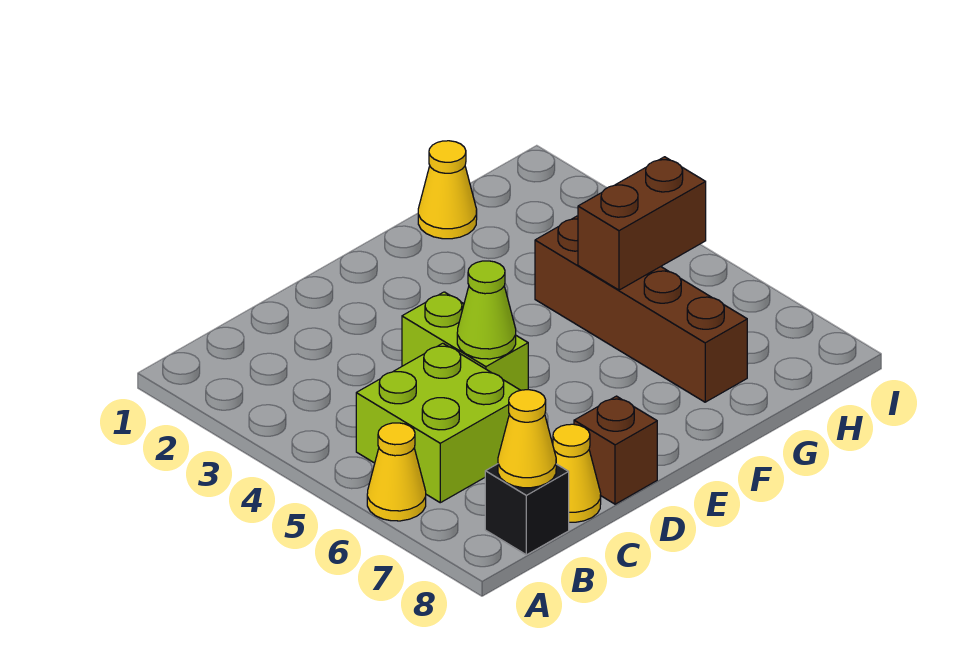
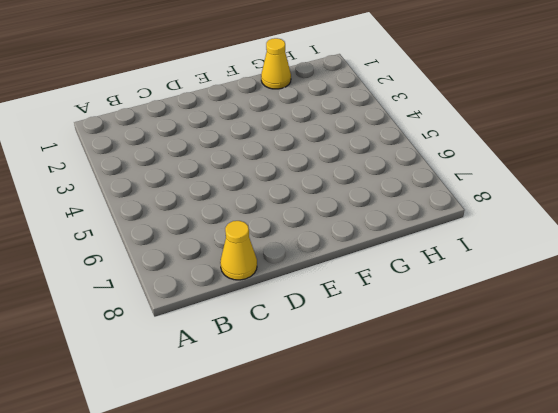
none -> yellow cone A6 level 1
none -> lime brick B5:C6 level 1

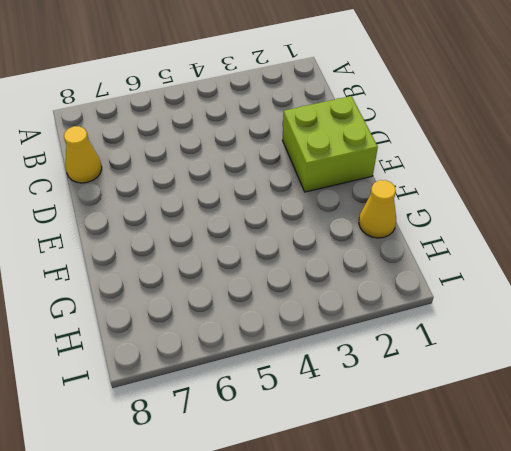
lime brick D1:E2 level 1 -> lime brick B5:C6 level 1
none -> yellow cone A6 level 1
none -> black brick B8 level 1

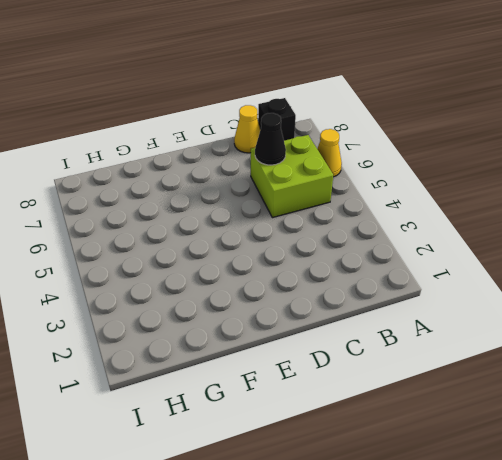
black cone C6 level 2 -> none
none -> lime brick D4:D5 level 1
none -> brown brick D8 level 1

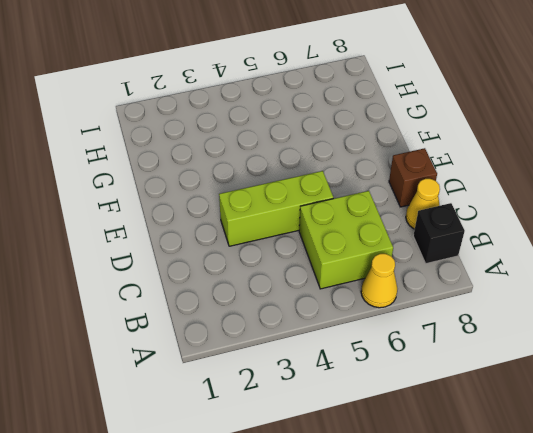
lime brick D3:D5 level 1 -> lime brick D4:D5 level 1
none -> yellow cone G1 level 1
none -> brown brick G4:G7 level 1

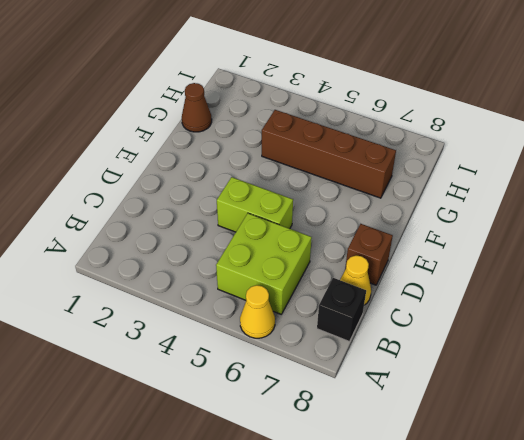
brown cone G1 level 1 -> yellow cone G1 level 1
none -> yellow cone B8 level 2
none -> lime cone D5 level 2

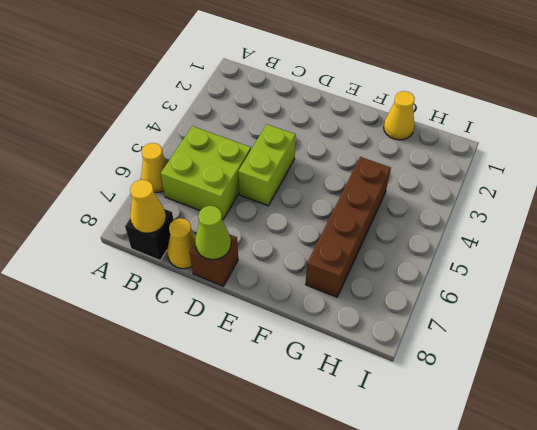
lime cone D8 level 2 -> lime cone D5 level 2
none -> brown brick G5:H5 level 2

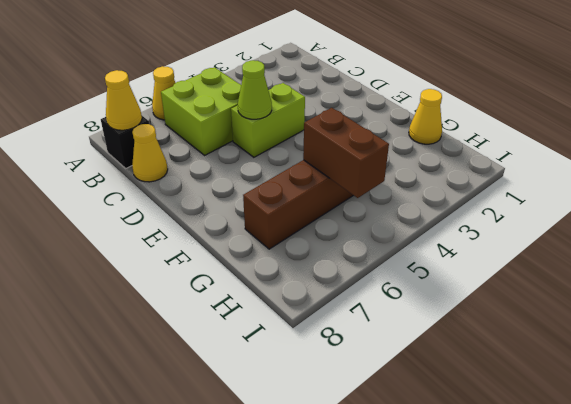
none -> brown brick D8 level 1

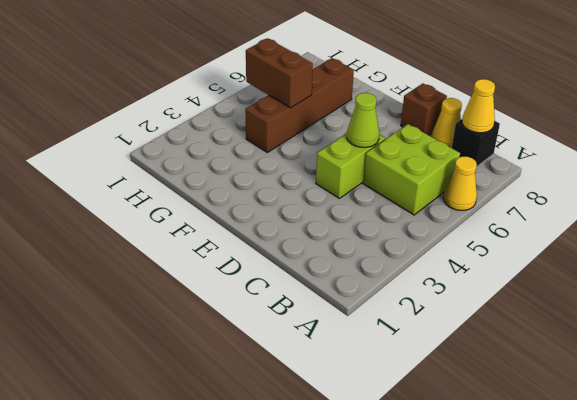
none -> yellow cone G1 level 1

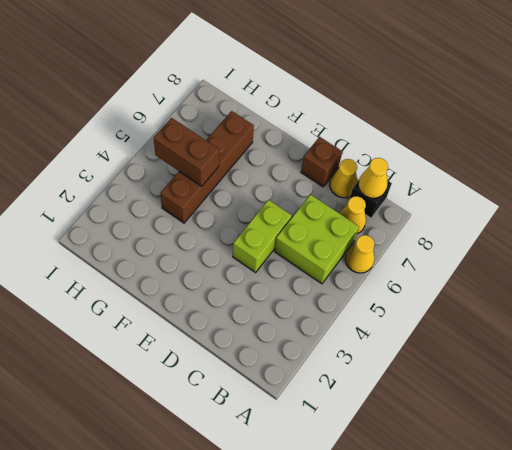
yellow cone B7 level 1 -> yellow cone G1 level 1
none -> lime cone D5 level 2

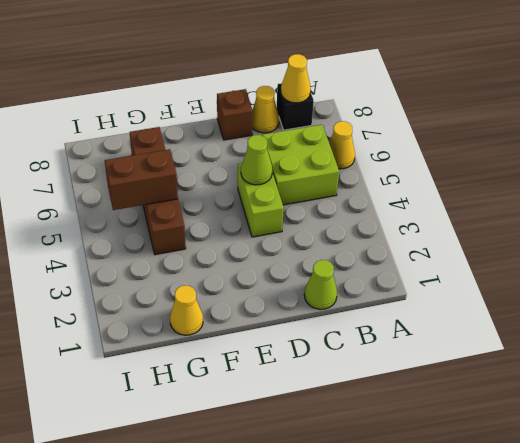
lime cone C1 level 1 -> none

